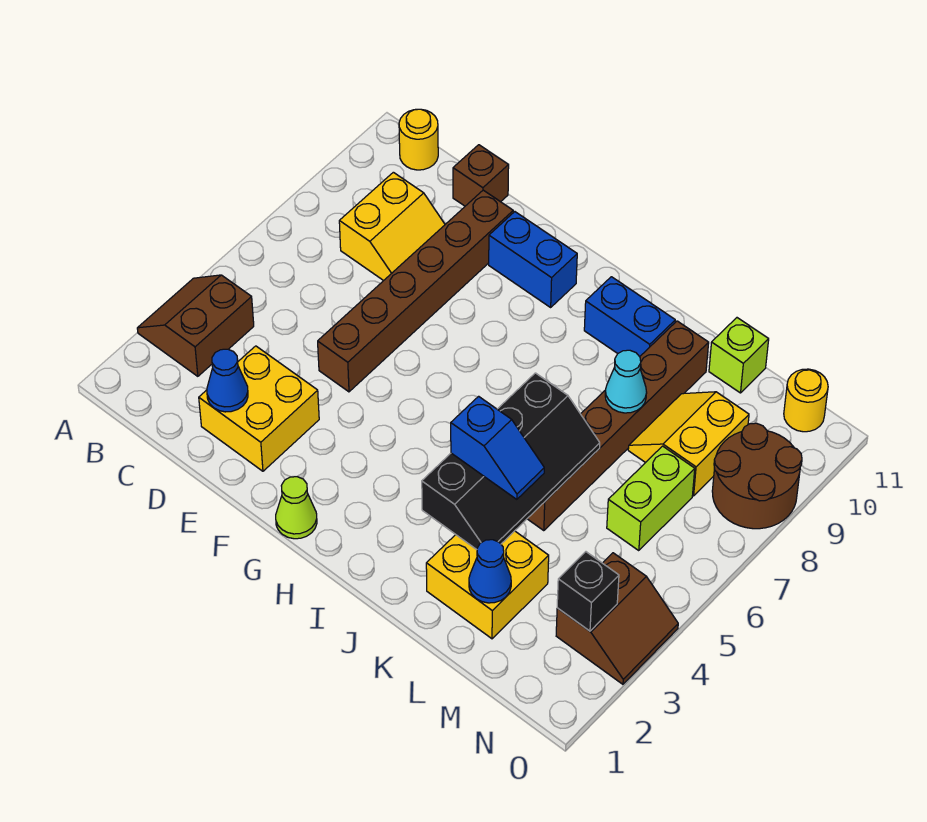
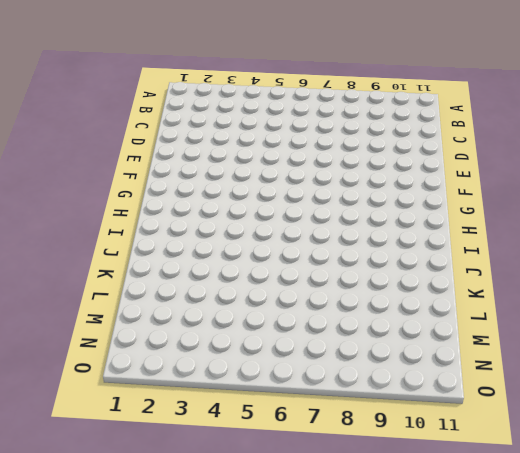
none -> brown slope A3:B4 level 1 top B
none -> yellow round brick B11 level 1
none -> yellow slope C8:D9 level 1 top C

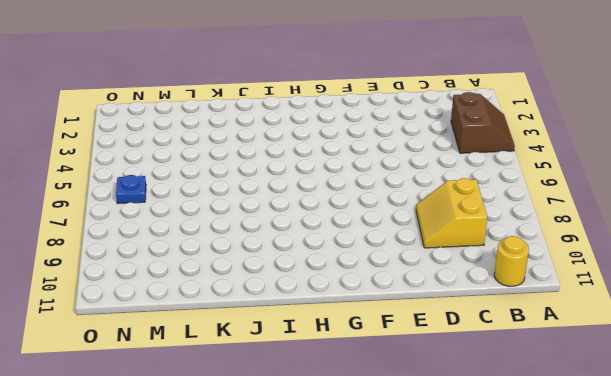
blue plate N6 level 1 -> none
none -> yellow brick D2:E3 level 1
none -> brown brick D11 level 1
none -> brown brick E5:E10 level 1

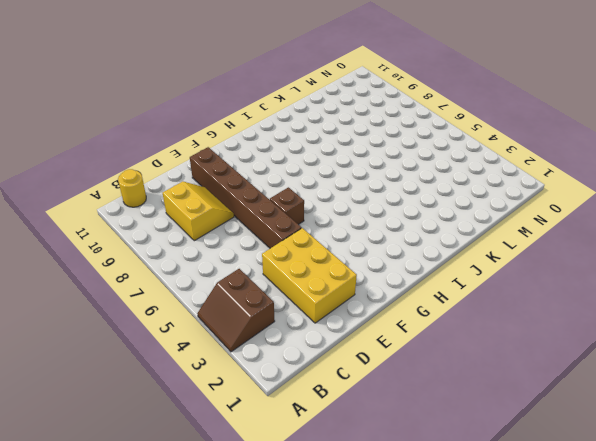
yellow brick D2:E4 level 1 -> yellow brick D2:E3 level 1
brown brick F6 level 1 -> brown brick D11 level 1
none -> blue brick F10:G10 level 1
none -> lime cone G1 level 1
none -> blue brick I10:J10 level 1

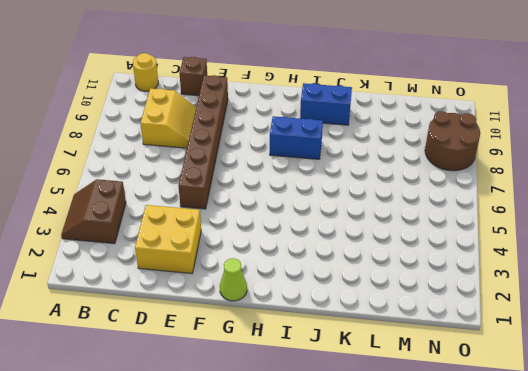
blue brick H8:I8 level 1 -> blue brick F10:G10 level 1
none -> yellow brick K2:L3 level 1
none -> brown brick K5:K10 level 1
none -> yellow slope L8:M9 level 1 top M

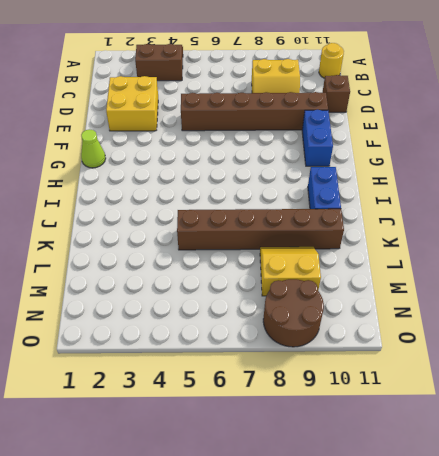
none -> yellow brick K2:L3 level 1
none -> lime brick L11 level 1
none -> lime brick M6:M7 level 1

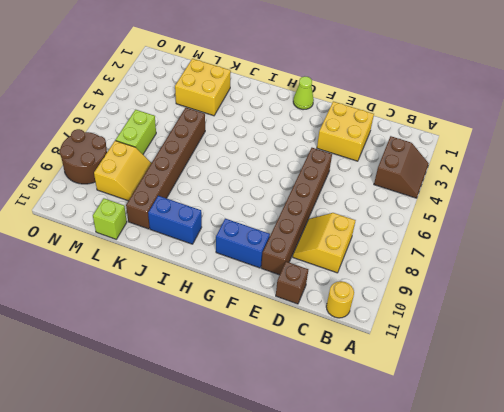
none -> brown slope N3:O4 level 1 top N
none -> yellow round brick N11 level 1
none -> blue cone D2 level 2

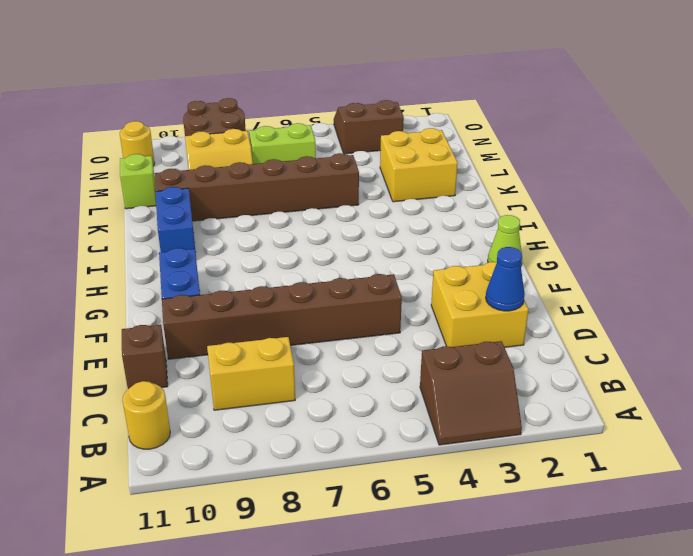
none -> black slope J3:K6 level 2 top J
none -> cyan cone K8 level 2
none -> blue cone L2 level 2

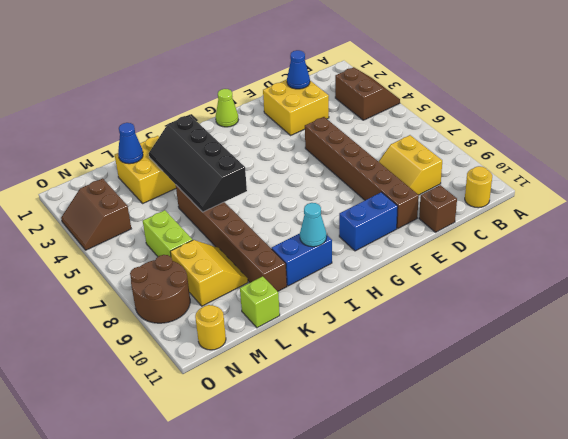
cyan cone I10 level 2 -> cyan cone K8 level 2
none -> black brick N3 level 2
none -> blue slope J4:K4 level 3 top J

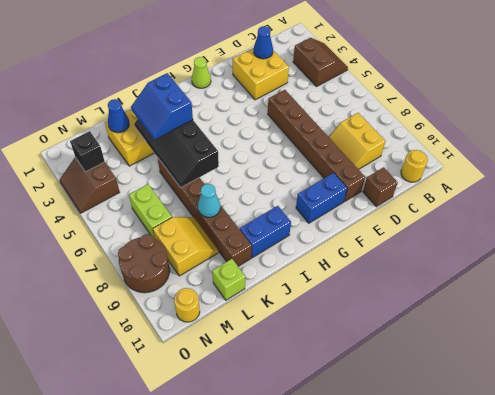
blue slope J3:K4 level 3 top J -> blue slope J4:K4 level 3 top J

